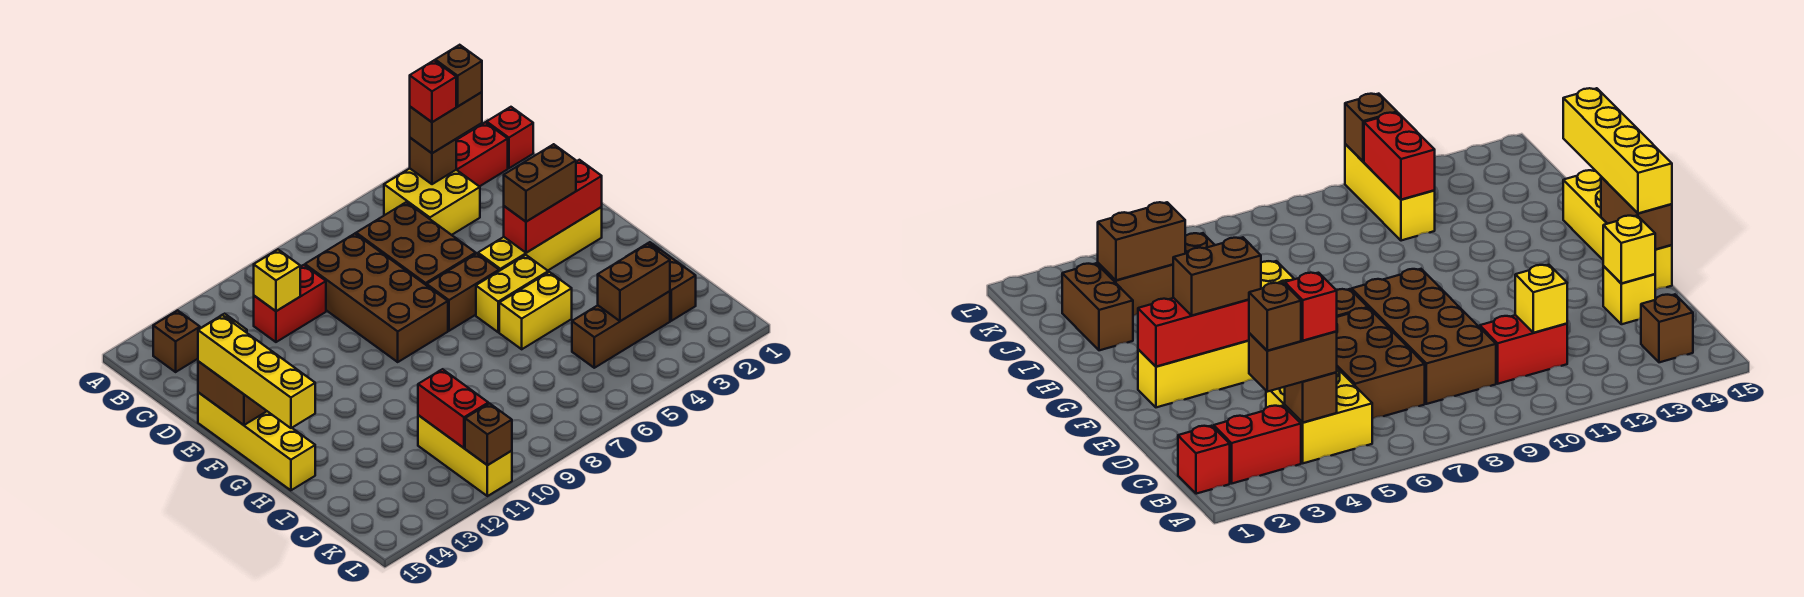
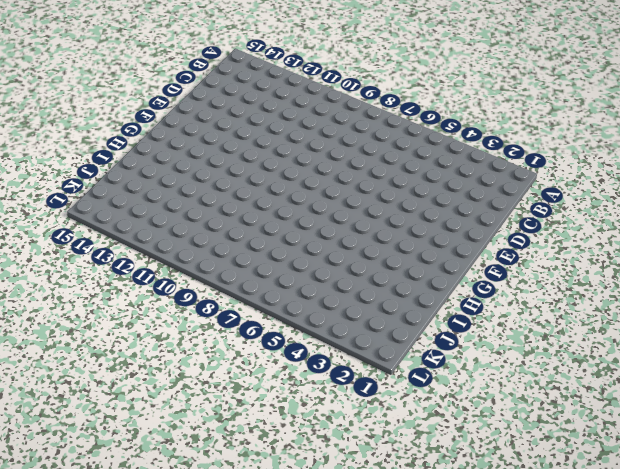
none -> red brick B1 level 1
none -> red brick B2:B3 level 1
none -> yellow brick B4:C5 level 1

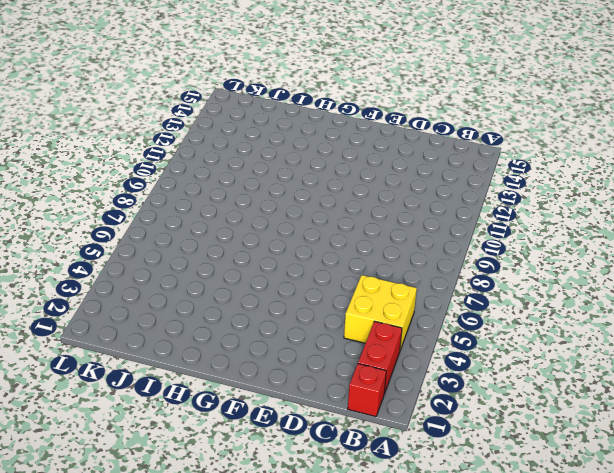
none -> brown brick B14 level 1
none -> brown brick C6:E7 level 1
none -> brown brick C8:F9 level 1

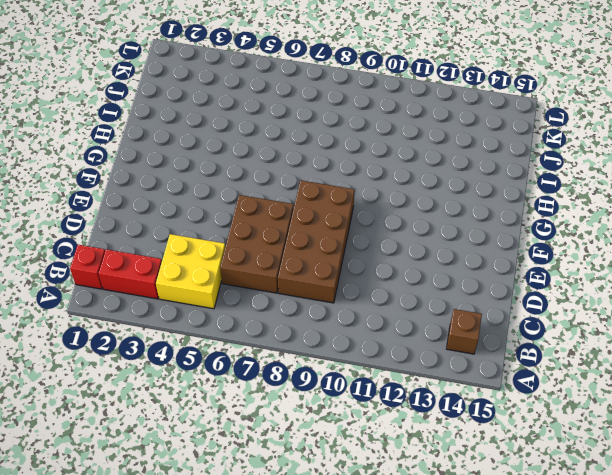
none -> red brick C10:C11 level 1
none -> yellow brick D14 level 1
none -> yellow brick E15:H15 level 1

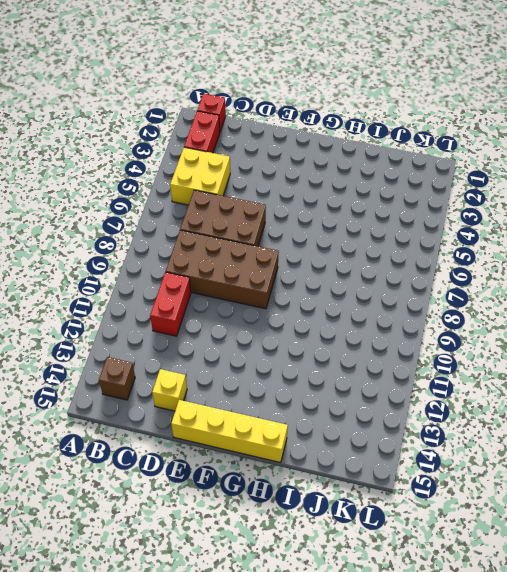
none -> yellow brick F2:F5 level 1
none -> brown brick F6:F7 level 1
none -> yellow brick G5:G6 level 1

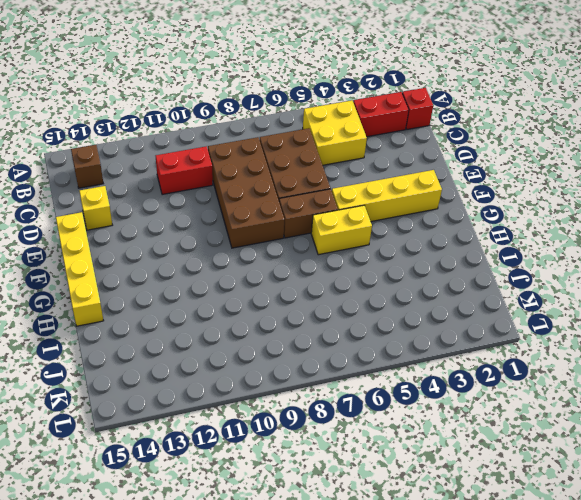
none -> yellow brick H5:H6 level 1
none -> brown brick I2:J2 level 1
none -> brown brick J3:J5 level 1

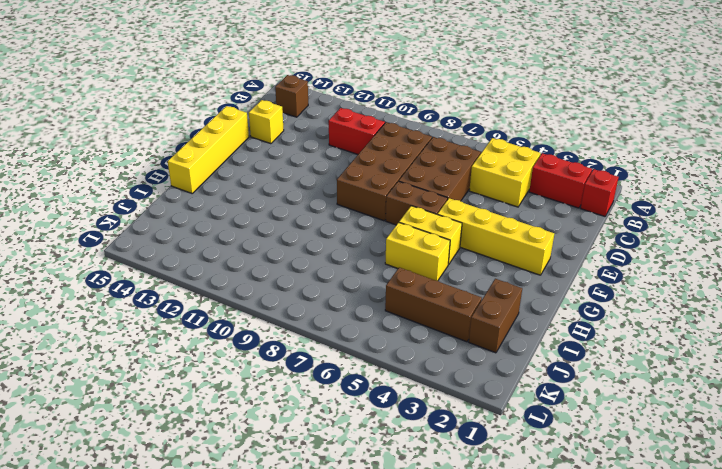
none -> yellow brick J11:L11 level 1
none -> brown brick B4 level 2
none -> yellow brick C11 level 2

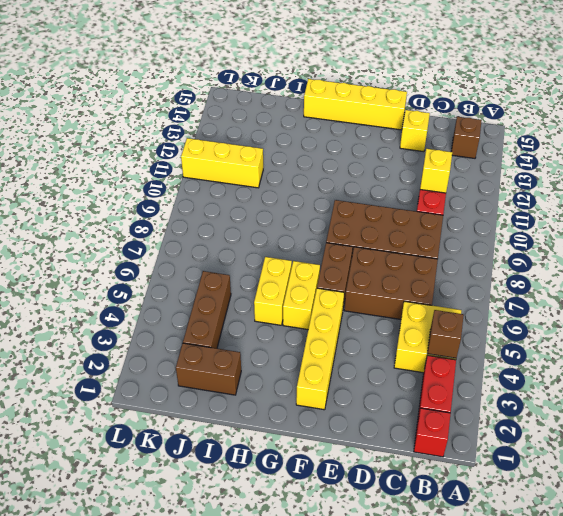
none -> yellow brick D14 level 2
none -> brown brick E15:F15 level 2
none -> red brick F2:F4 level 2

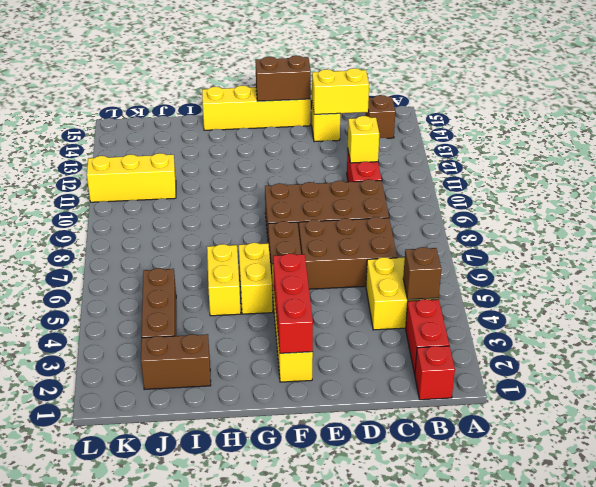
yellow brick C14:D14 level 2 -> yellow brick D14 level 2
none -> brown brick J3:J4 level 2
none -> red brick J11:K11 level 2
none -> brown brick L11 level 2

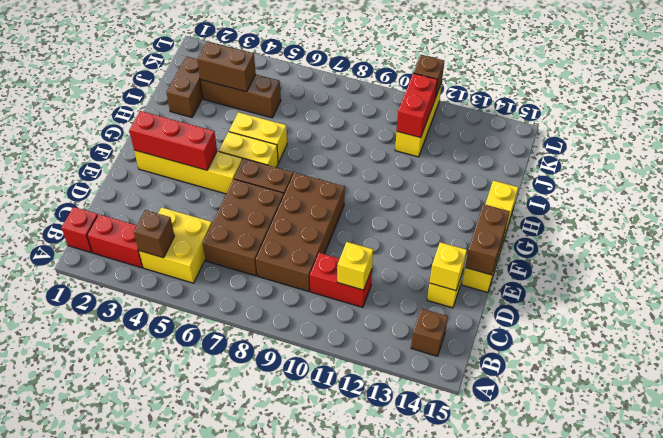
none -> brown brick B3:B4 level 3
none -> yellow brick E15:H15 level 3
none -> brown brick F3:F4 level 3

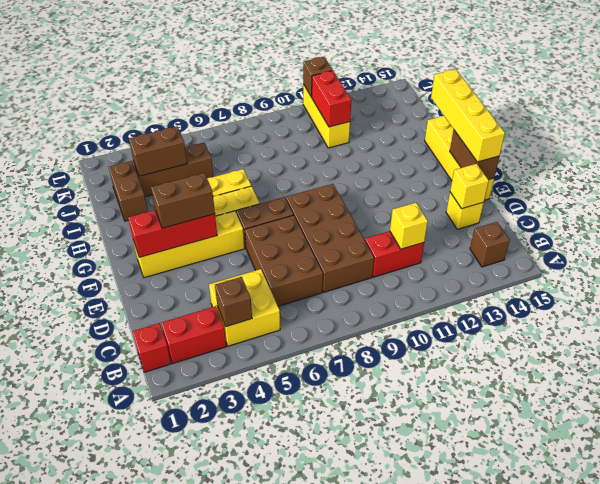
none -> brown brick B3:B4 level 3
none -> brown brick B3 level 4
none -> red brick B4 level 4

